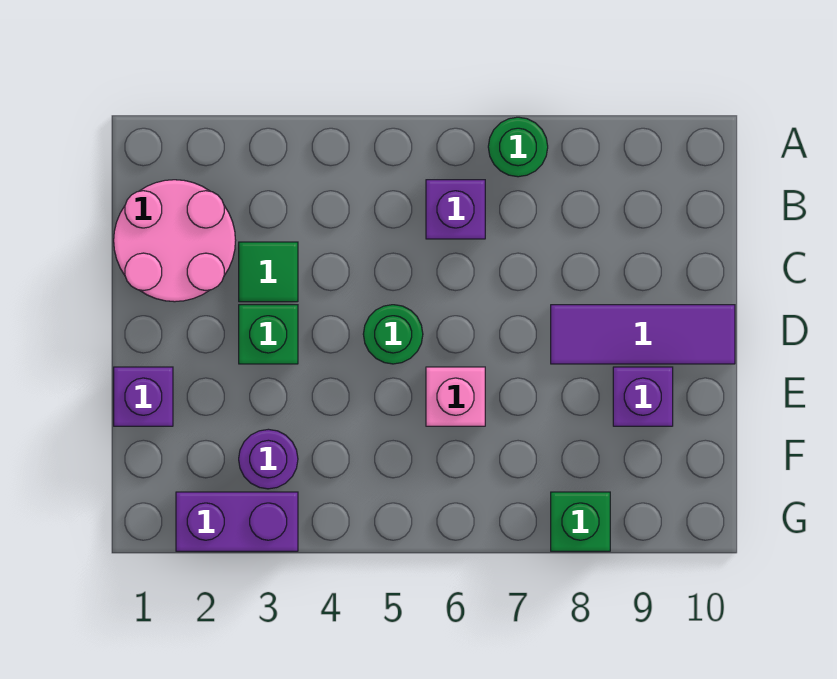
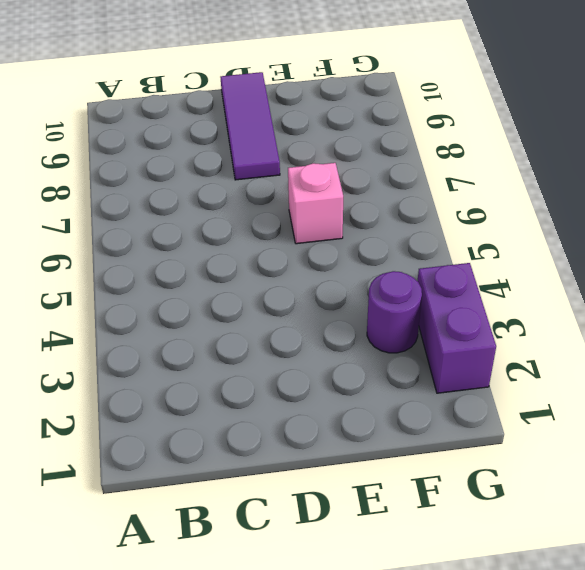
none -> green round brick A7 level 1
none -> pink round brick B1:C2 level 1
none -> purple brick B6 level 1

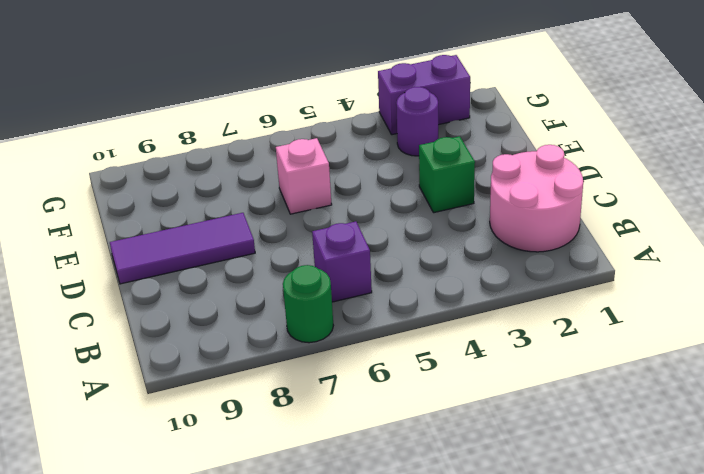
none -> green tile C3 level 1
none -> green round brick D5 level 1
none -> purple brick E1 level 1

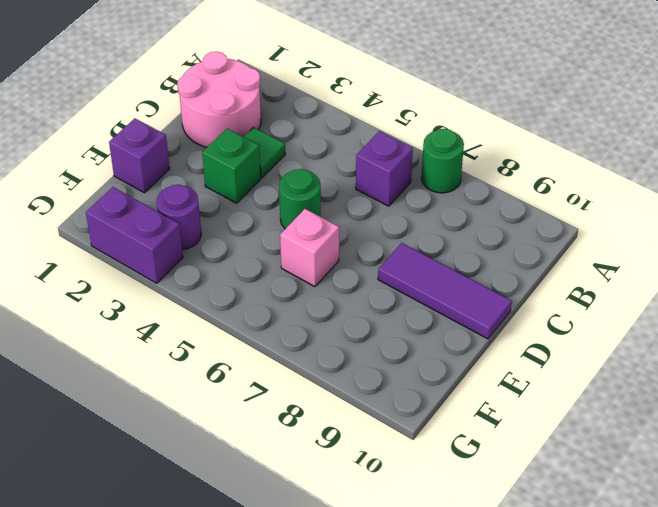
none -> purple brick E9 level 1
none -> green brick G8 level 1

